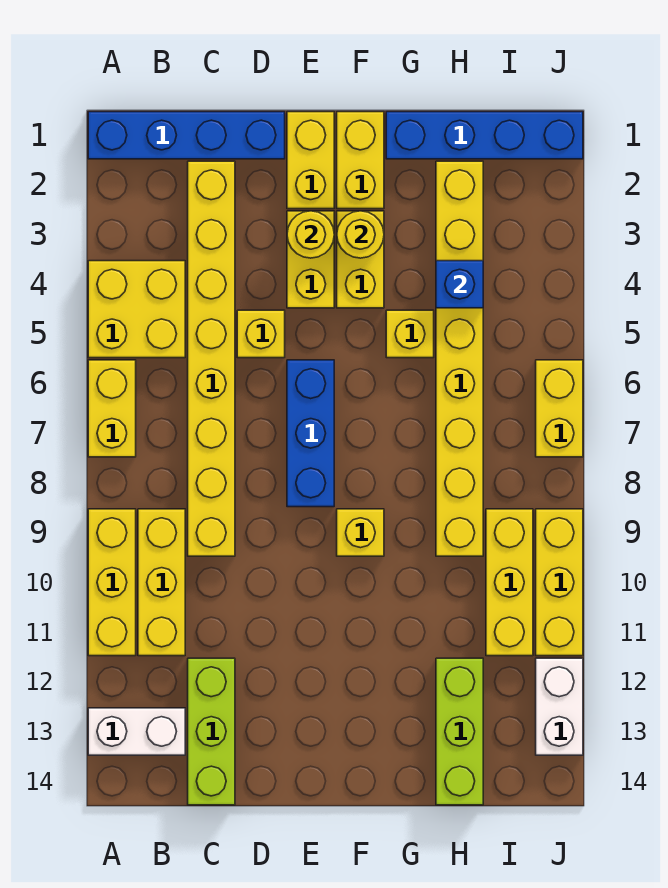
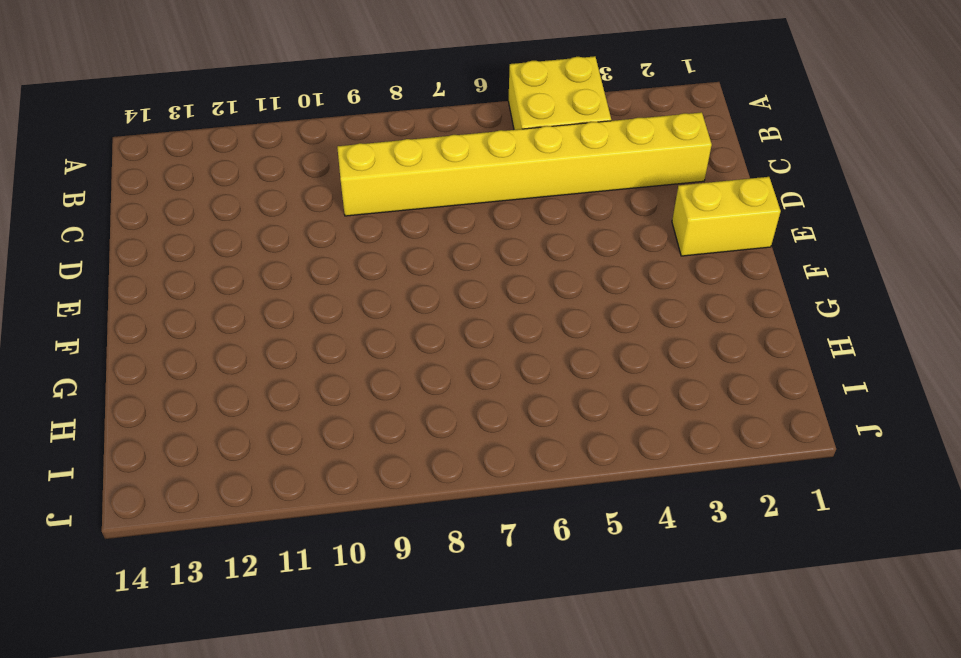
none -> blue brick A1:D1 level 1
none -> yellow brick A6:A7 level 1
none -> yellow brick A9:A11 level 1

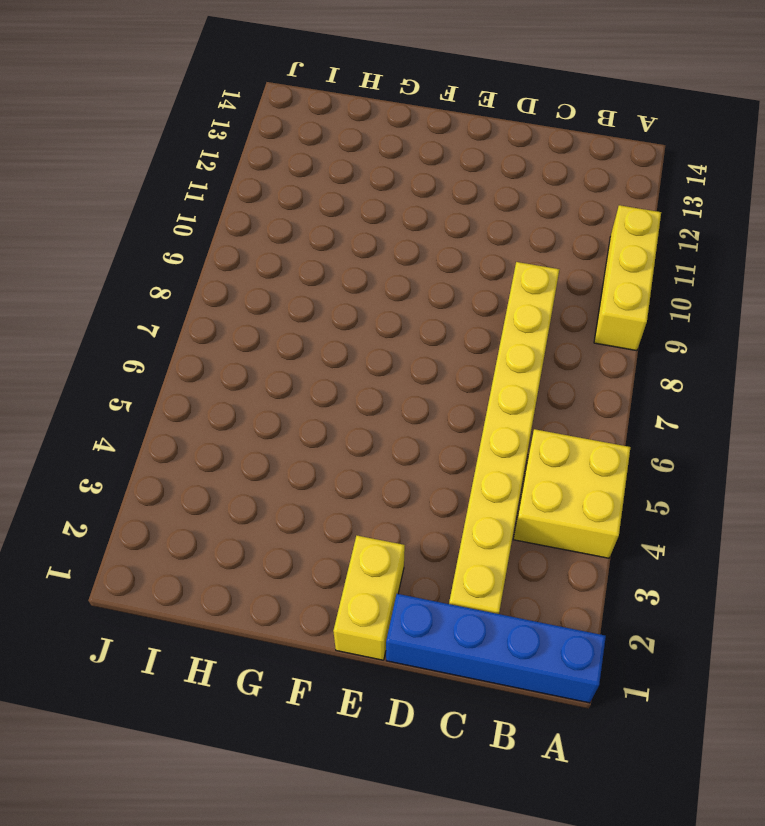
none -> yellow brick A6:A7 level 1
none -> white brick A13:B13 level 1
none -> yellow brick B9:B11 level 1

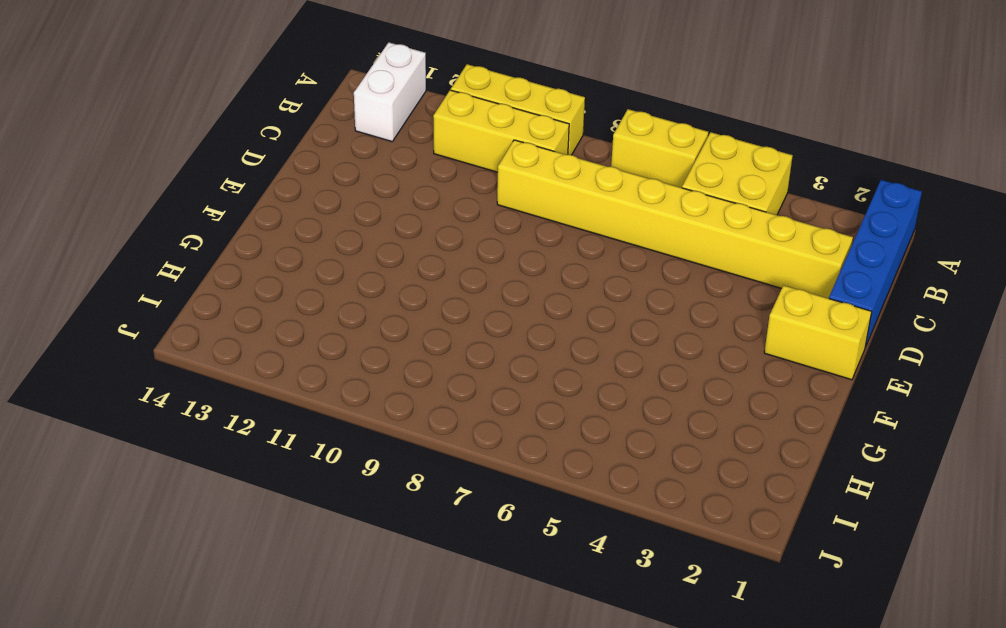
none -> lime brick C12:C14 level 1
none -> yellow brick D5 level 1
none -> yellow brick E3:E4 level 1

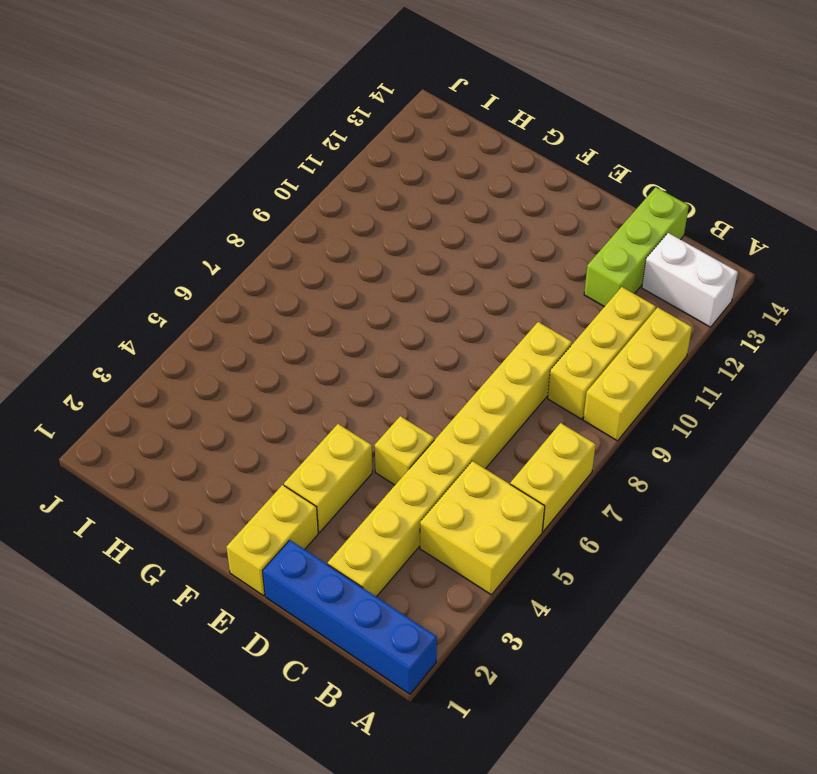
none -> blue brick E6:E8 level 1
none -> yellow brick F1:F2 level 1
none -> yellow brick F3:F4 level 1

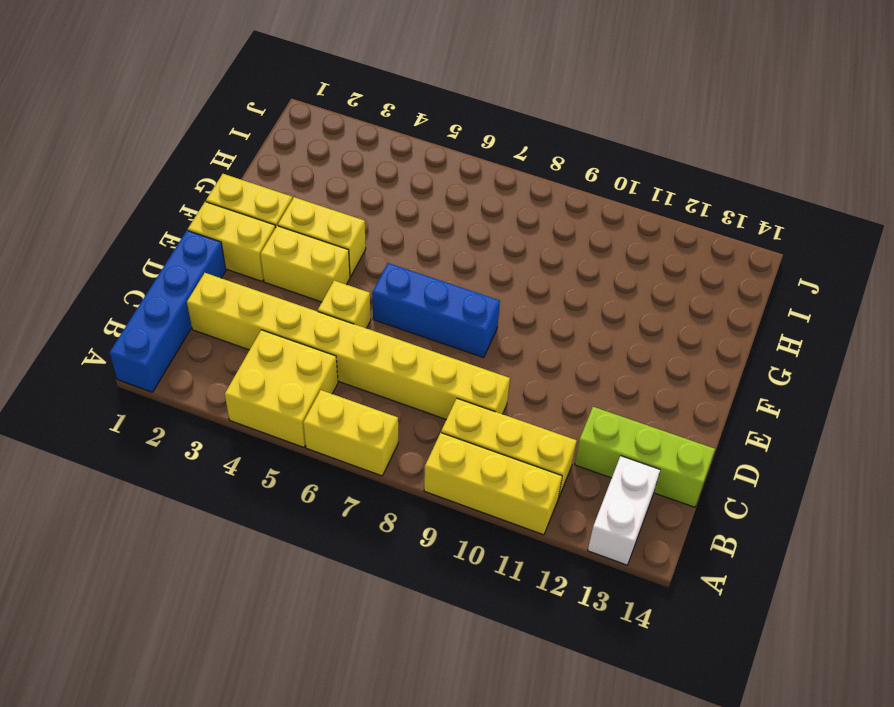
none -> yellow brick F9 level 1
none -> blue brick G1:J1 level 1
none -> yellow brick G5 level 1

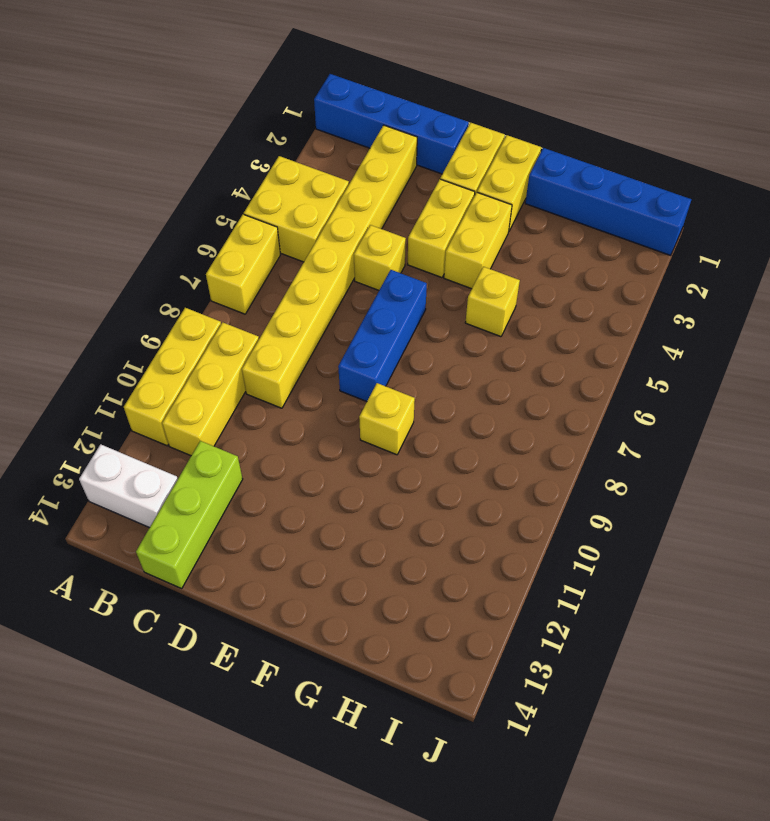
none -> yellow brick H2:H9 level 1
none -> lime brick H12:H14 level 1
none -> yellow brick I9:I11 level 1

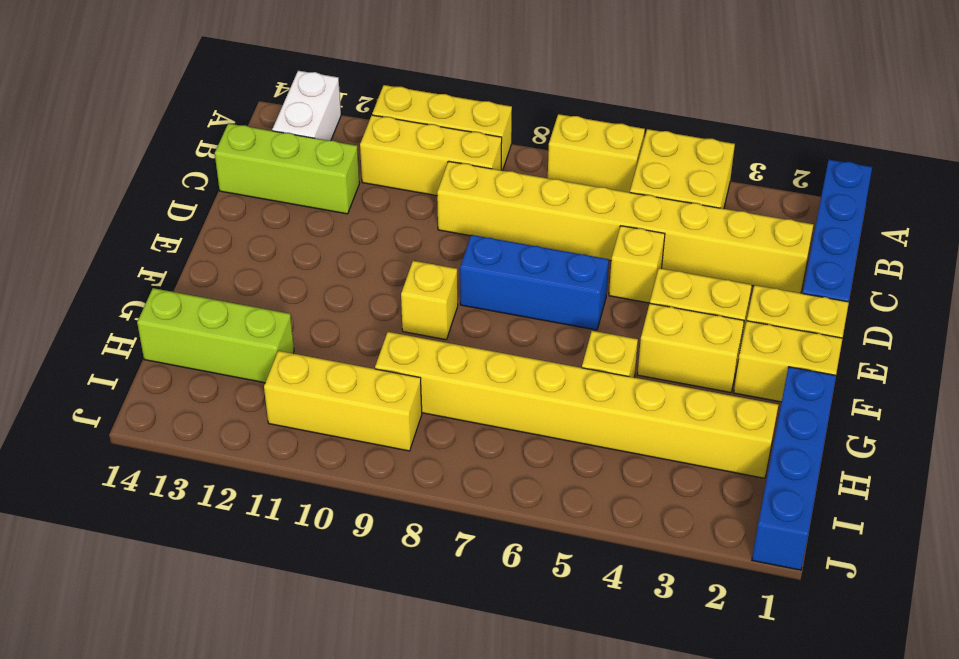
none -> yellow brick J6:J7 level 1
none -> yellow brick J9:J11 level 1
none -> white brick J12:J13 level 1

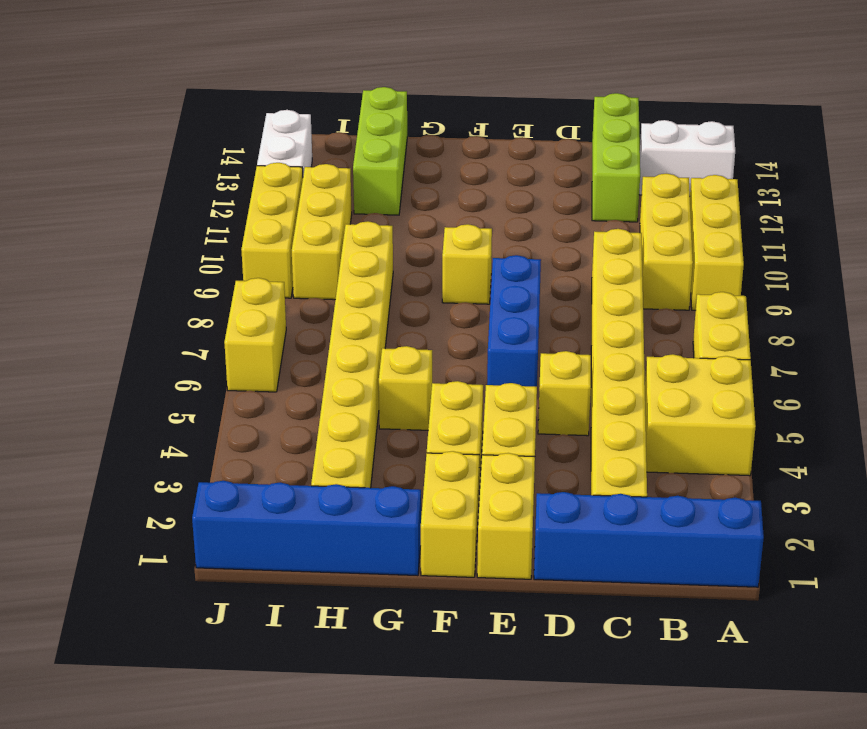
none -> yellow round brick E3 level 2
none -> yellow round brick F3 level 2
none -> blue brick H4 level 2

